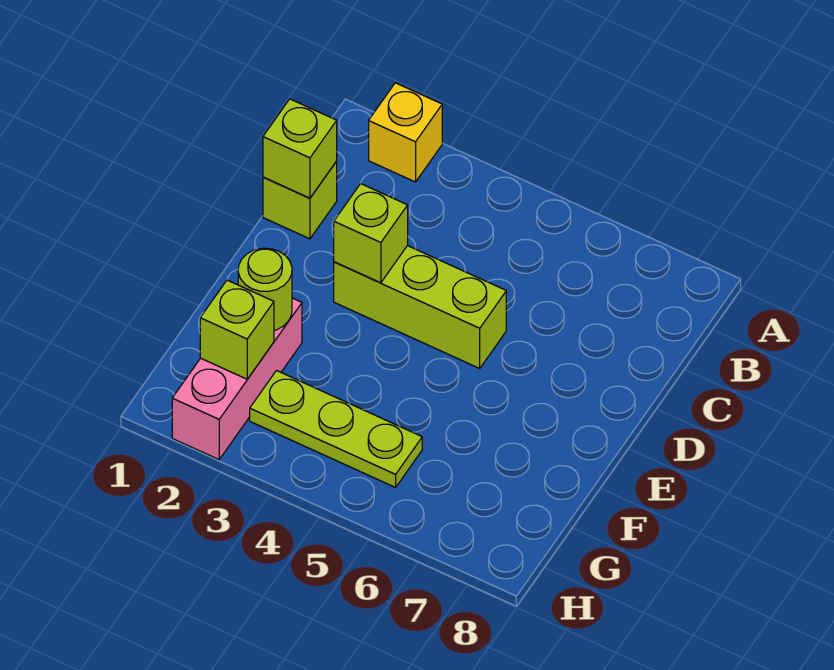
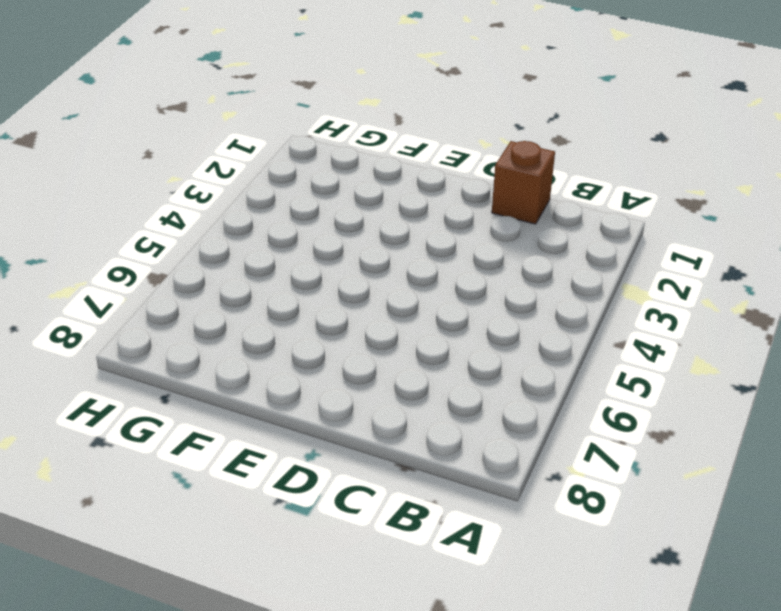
brown brick C1 level 1 -> lime brick C1 level 1
none -> yellow brick A2 level 1
none -> lime brick D3:D5 level 1

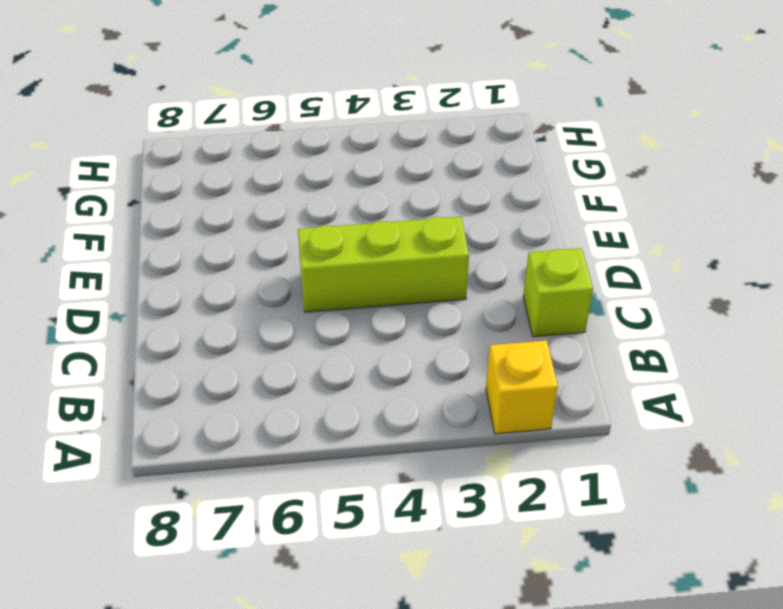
none -> pink brick F2:H2 level 1
none -> lime plate G3:G5 level 1

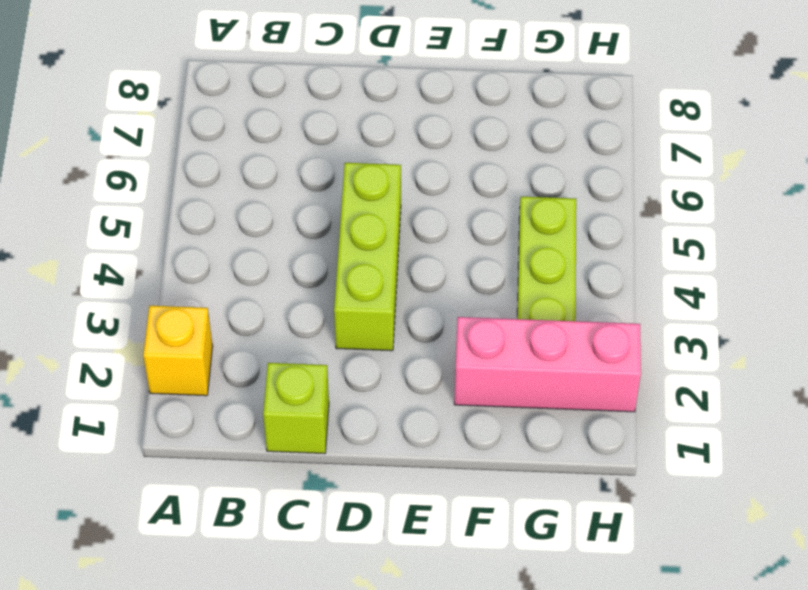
none -> lime brick C1 level 2
none -> lime brick D3 level 2

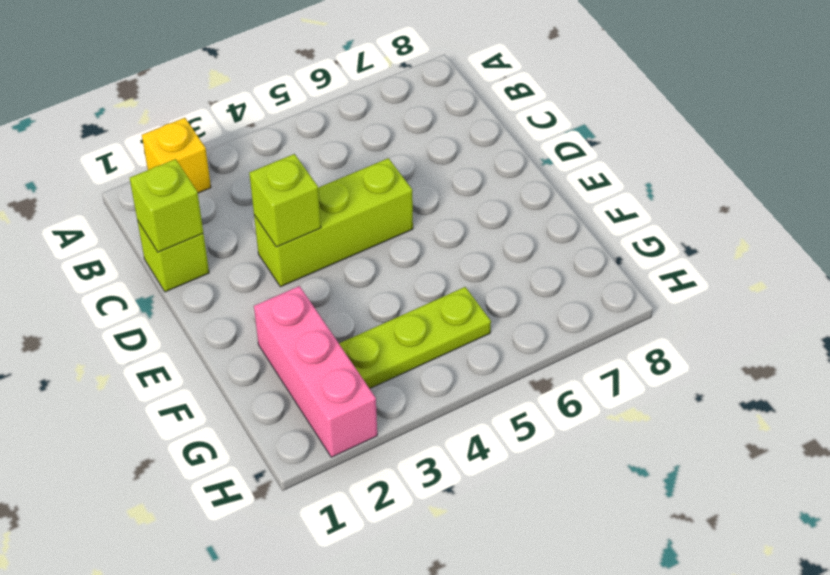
none -> lime round brick F2 level 2
none -> lime brick G2 level 2

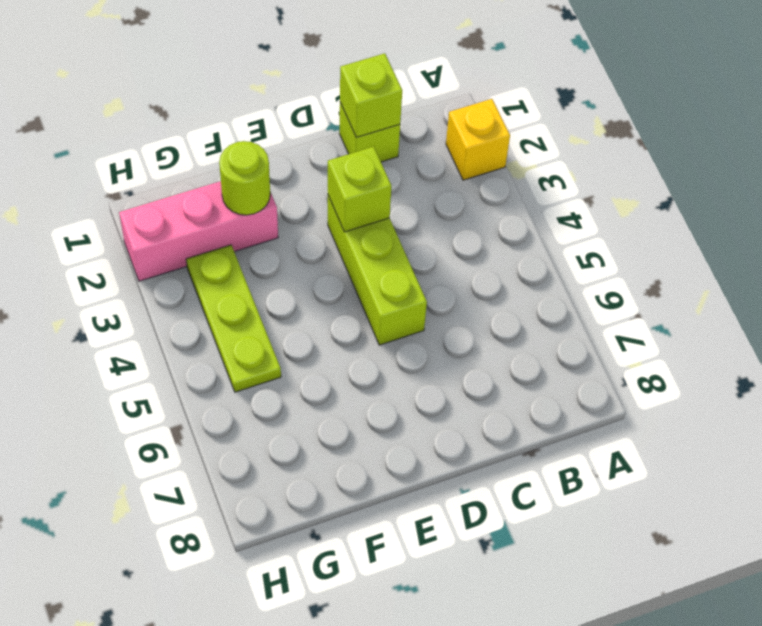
none -> lime brick G2 level 2

